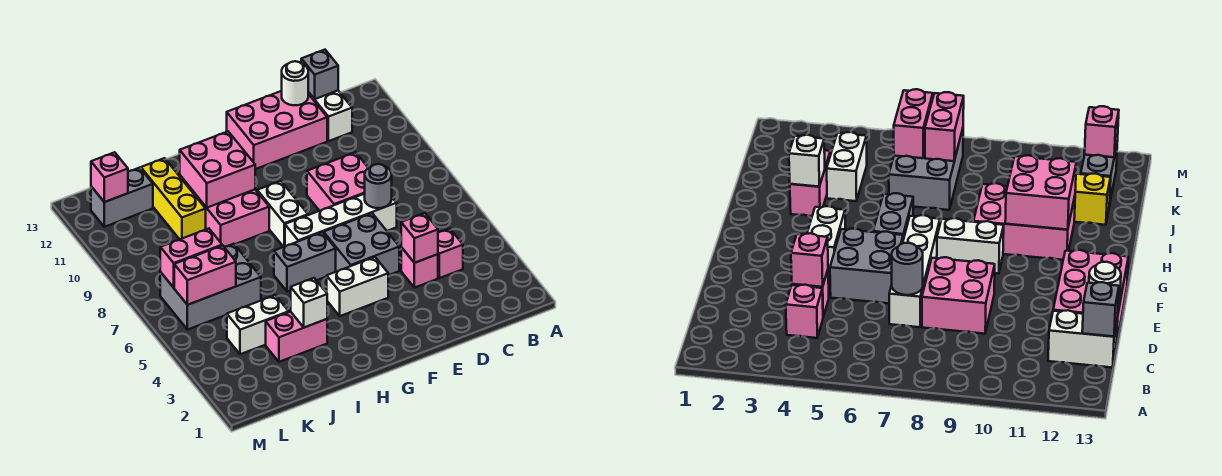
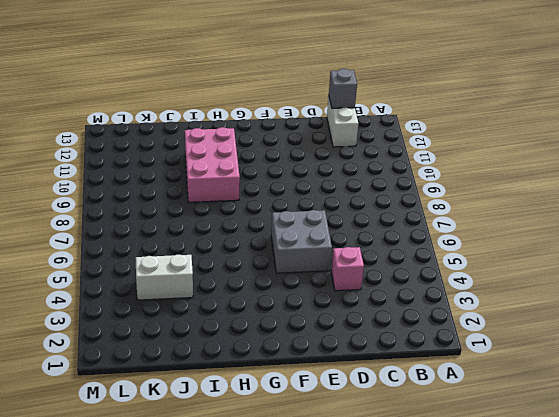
none -> pink brick C4 level 1
none -> white brick D7:G7 level 1
none -> pink brick D8:E9 level 1

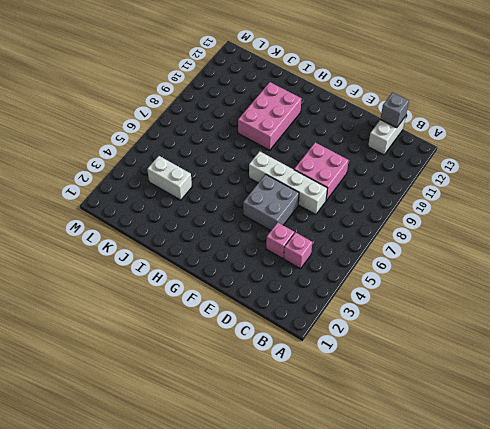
none -> pink brick D12:F13 level 1
none -> white brick F4:G4 level 1
none -> grey brick G6:H6 level 1

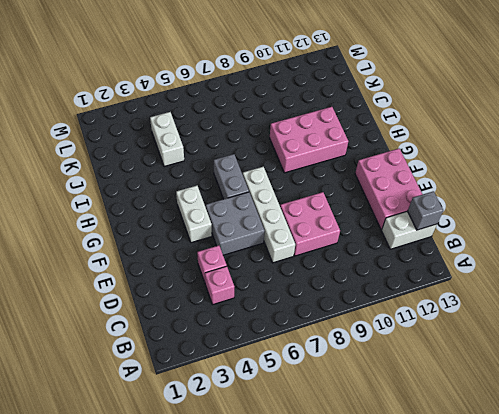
none -> white brick G8:G9 level 1
none -> pink brick I3:J3 level 1
none -> grey brick J6:L7 level 1

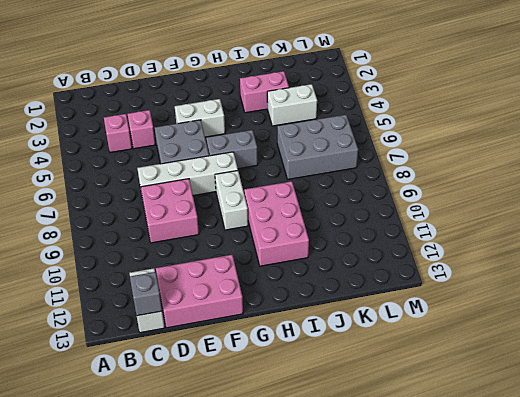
none -> yellow brick J10:J12 level 1
none -> grey brick K12:L12 level 1
none -> pink brick D4 level 2

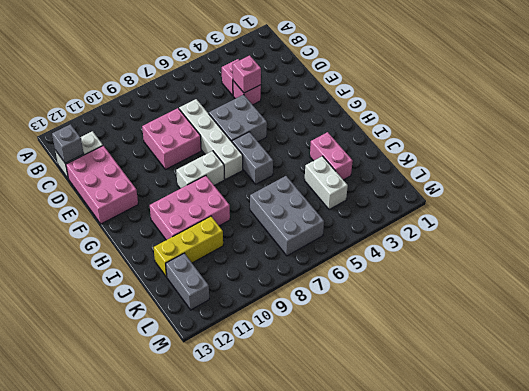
none -> white brick F4:G4 level 1
none -> grey round brick D7 level 2
none -> white round brick D13 level 2

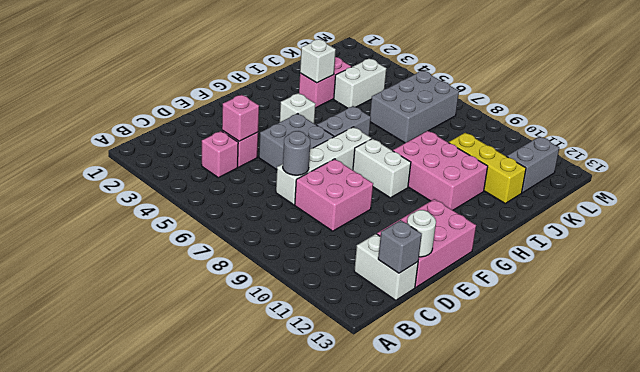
white brick G4 level 1 -> white brick F4:G4 level 1
none -> pink brick H10:I11 level 2
none -> pink brick K6:L6 level 2
none -> pink brick K7:L7 level 2

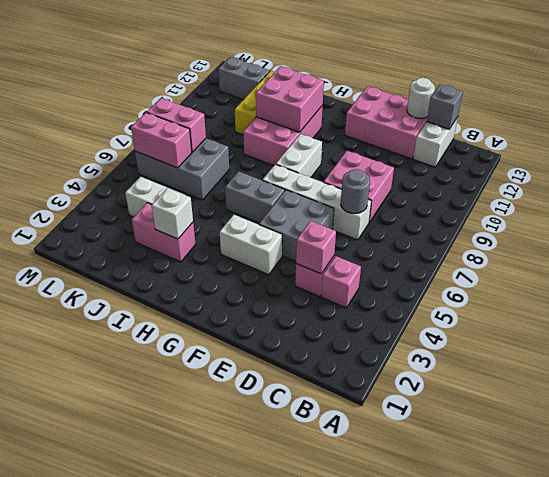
none -> pink brick L12 level 2

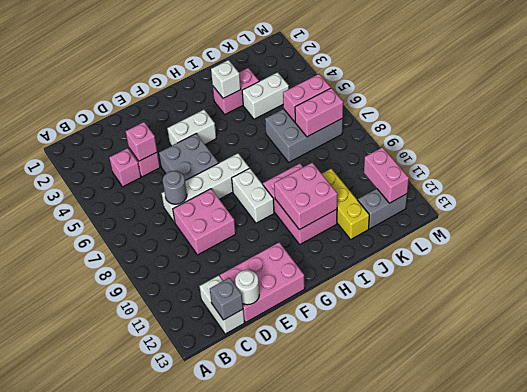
pink brick L11:L12 level 2 -> pink brick L12 level 2
none -> grey brick G6:H6 level 1

